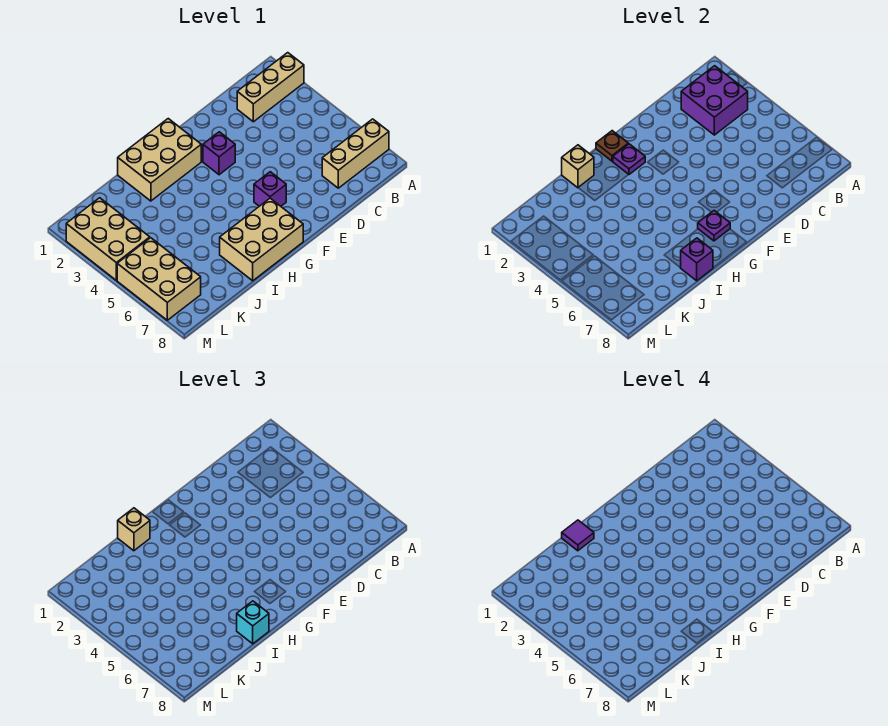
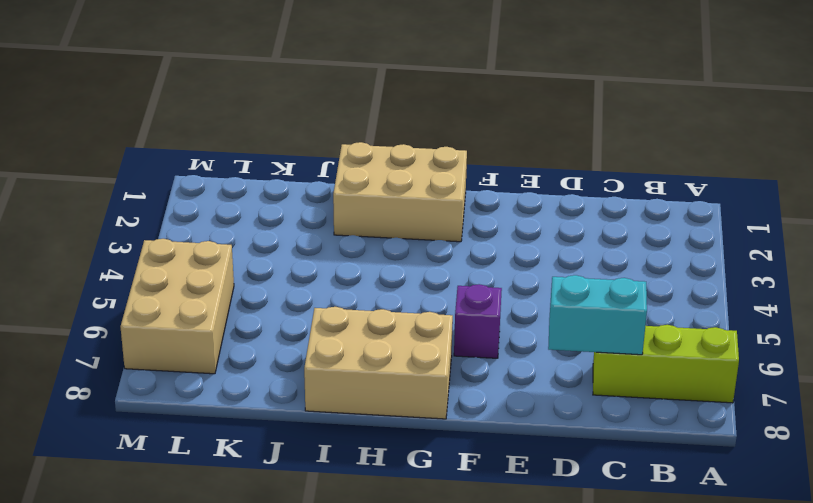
lime brick A7:C7 level 1 -> tan brick A7:C7 level 1
cyan brick C7:D7 level 2 -> none
none -> tan brick A2:C2 level 1
none -> purple brick F3 level 1
none -> tan brick L2:M4 level 1

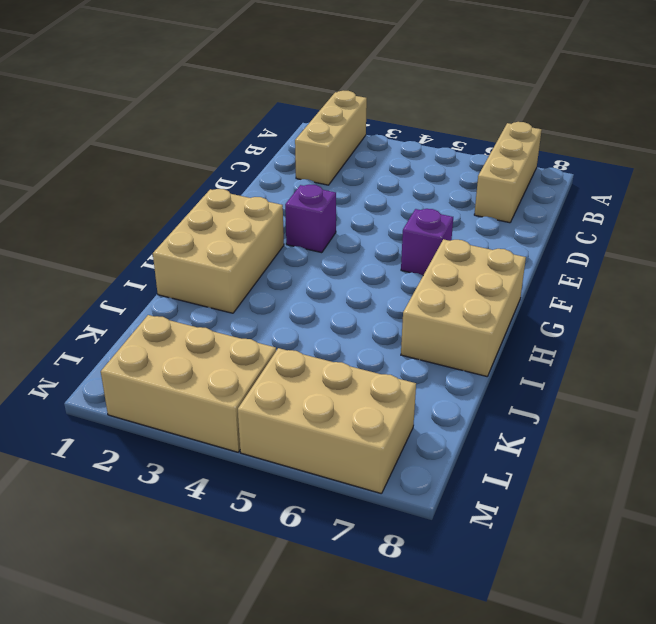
none -> purple brick B2:C3 level 2
none -> brown plate G1 level 2
none -> purple plate G2 level 2

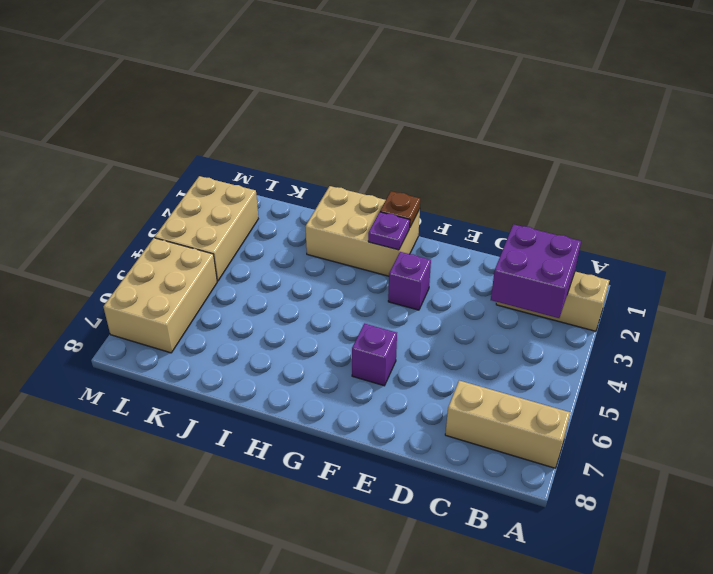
none -> tan brick G7:I8 level 1
none -> purple plate G7 level 2
none -> tan brick I1 level 2

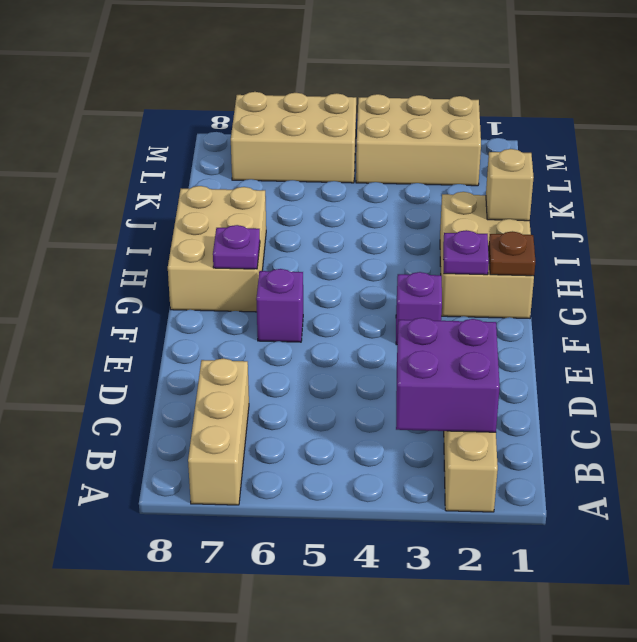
none -> purple brick I8 level 2
none -> tan brick I1 level 3
none -> cyan brick I8 level 3

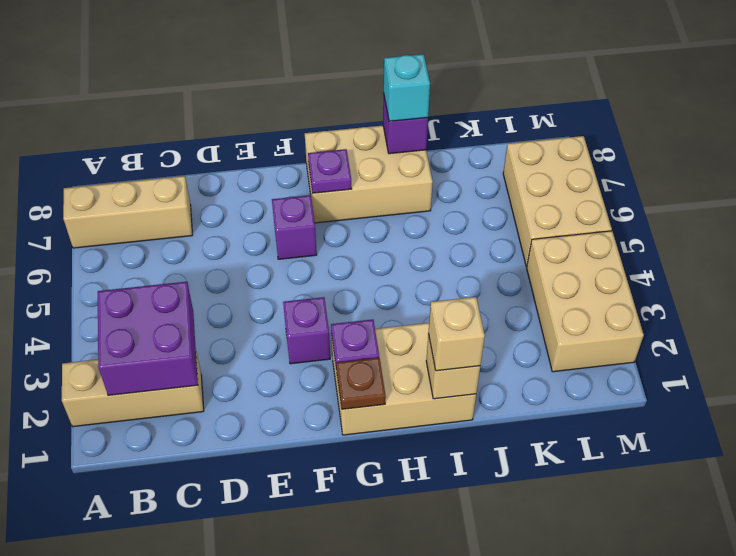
none -> purple tile I1 level 4

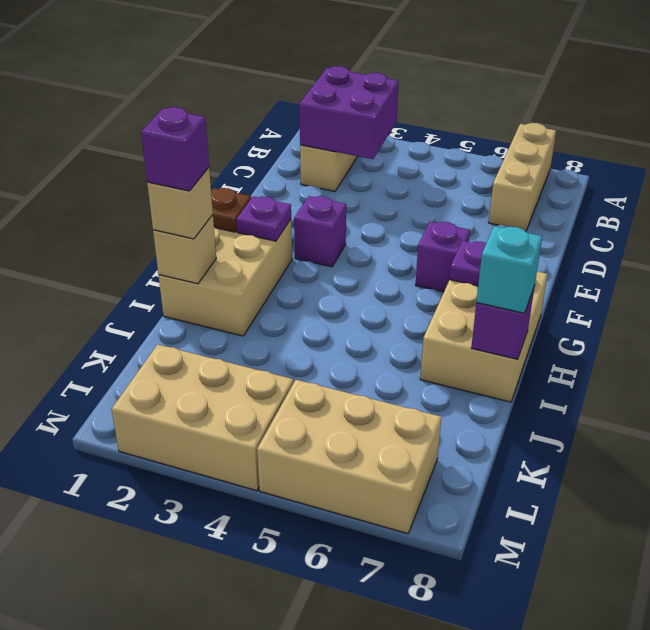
purple brick I1 level 4 -> purple tile I1 level 4

